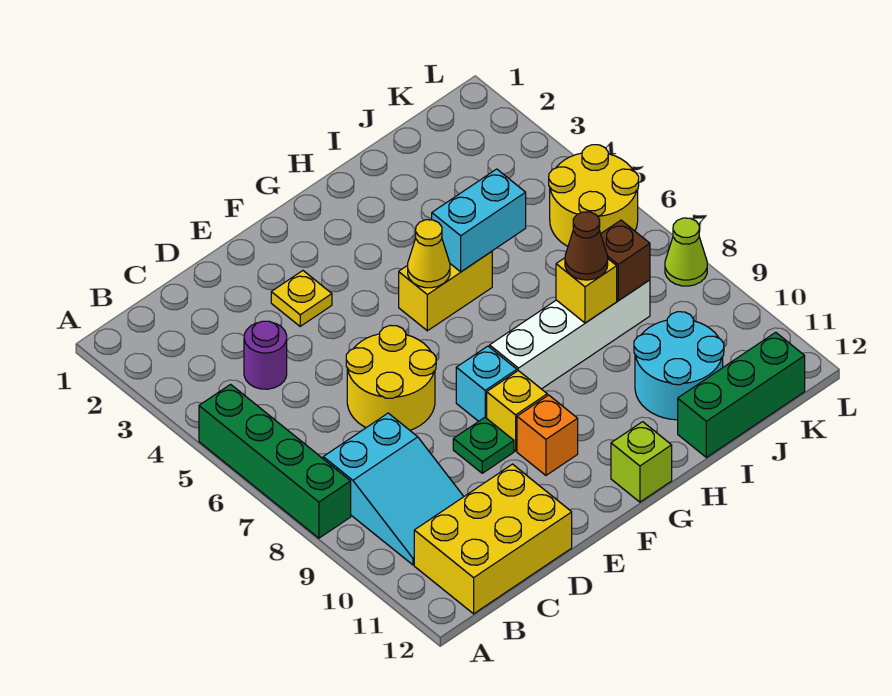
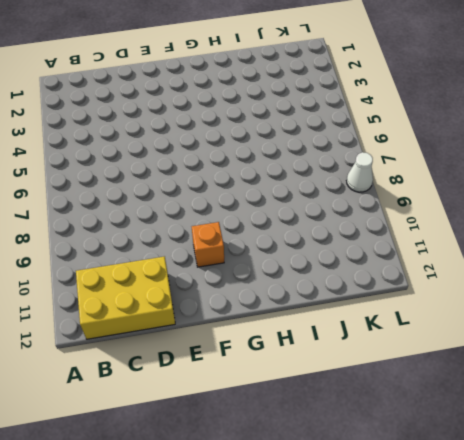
white cone L8 level 1 -> lime cone L8 level 1
none -> green brick A5:A8 level 1
none -> cyan slope B8:C10 level 1 top 8
none -> purple round brick C4 level 1

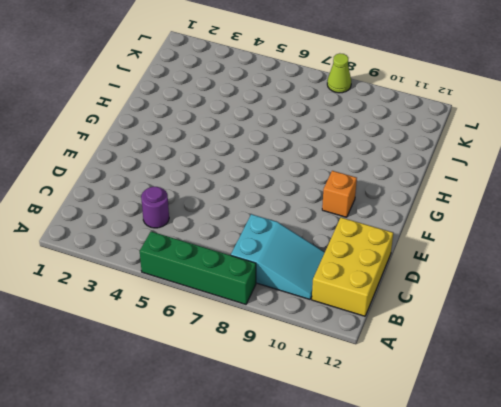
none -> yellow round brick D6:E7 level 1
none -> yellow plate E3 level 1
none -> green plate E9 level 1

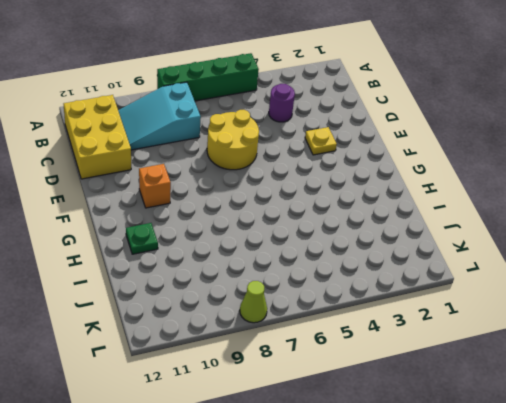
green plate H11 level 1 -> green plate E9 level 1
none -> cyan brick F8 level 1
none -> yellow brick F9 level 1
none -> yellow brick G5:H5 level 1

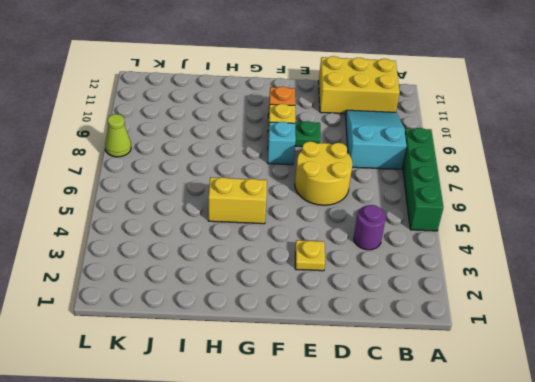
none -> white brick G8:J8 level 1
none -> lime brick G12 level 1
none -> cyan round brick I10:J11 level 1

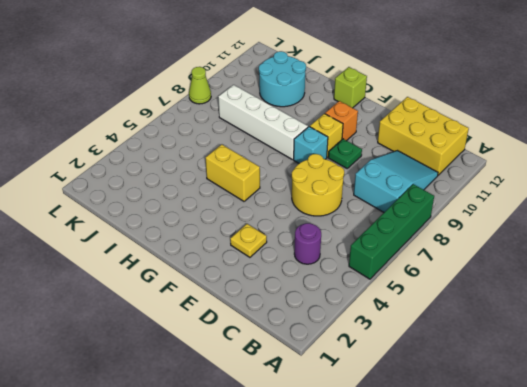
none -> green brick I12:K12 level 1
none -> yellow round brick K5:L6 level 1
none -> yellow cone G5 level 2

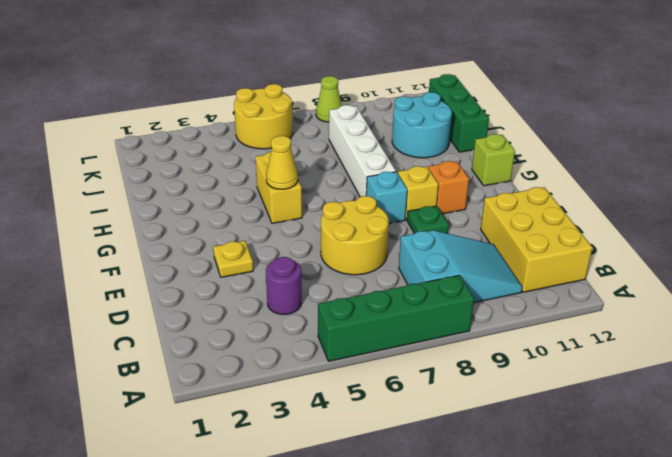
none -> cyan brick H5:I5 level 2
none -> yellow brick I8 level 2
none -> brown brick J8 level 2

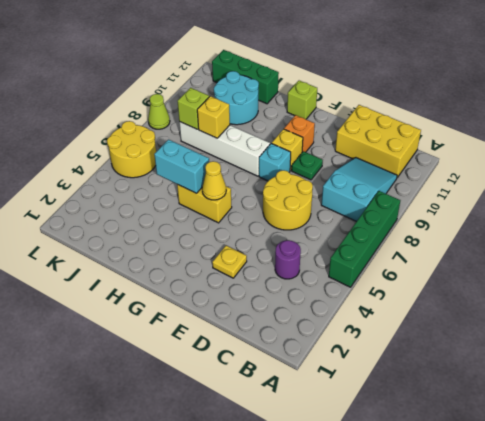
lime brick J8 level 2 -> brown brick J8 level 2
none -> brown cone I8 level 3

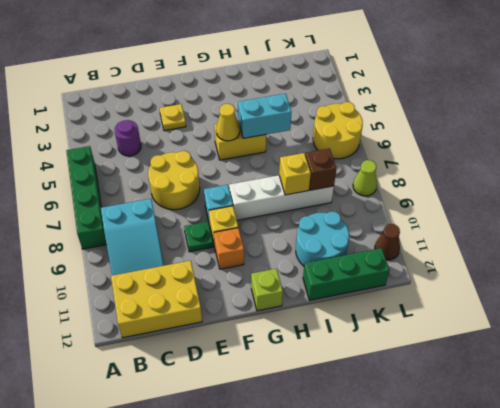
brown cone L11 level 1 -> brown cone I8 level 3

